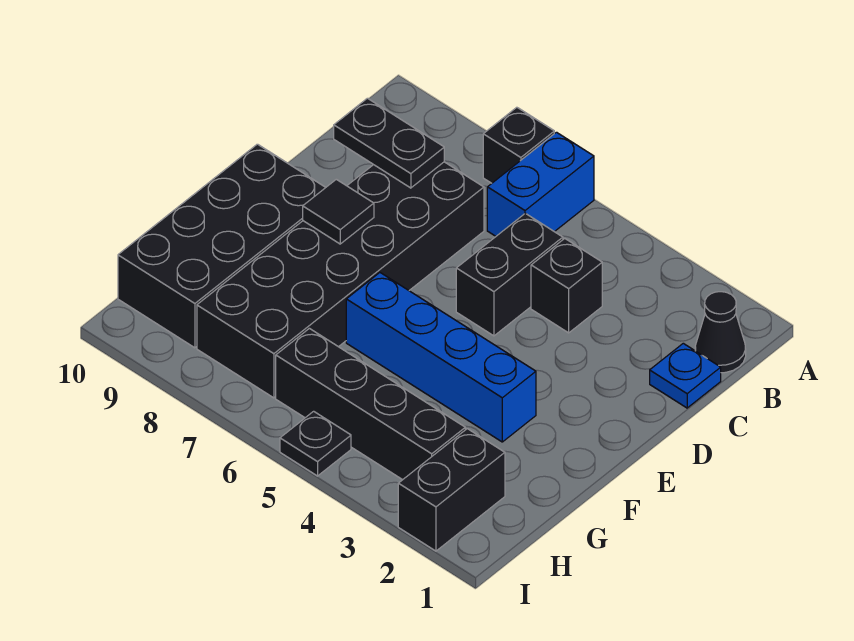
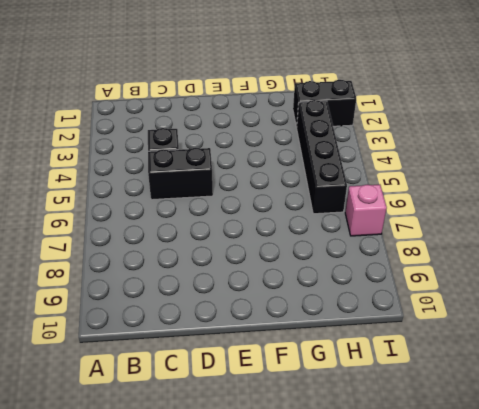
pink brick I7 level 1 -> none
none -> blue brick A6:B6 level 1
none -> black brick A7 level 1
none -> black cone B1 level 1

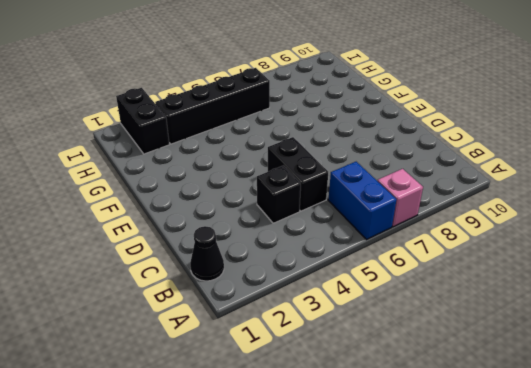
pink brick A7 level 1 -> black brick A7 level 1
none -> blue plate C1 level 1
none -> black brick C7:H8 level 1
none -> black brick E9:H10 level 1

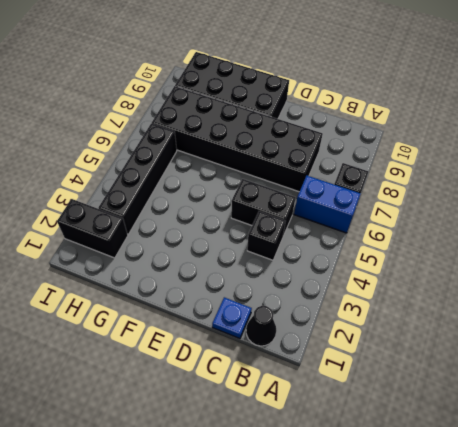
none -> blue brick F3:F6 level 1
none -> black plate I5 level 1
none -> black plate C8:C9 level 2

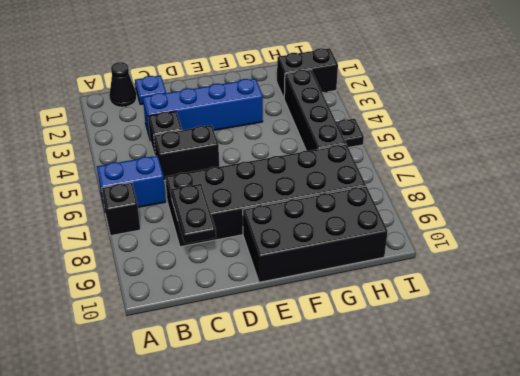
blue brick C3:F3 level 1 -> blue brick F3:F6 level 1
none -> black tile E8 level 2

